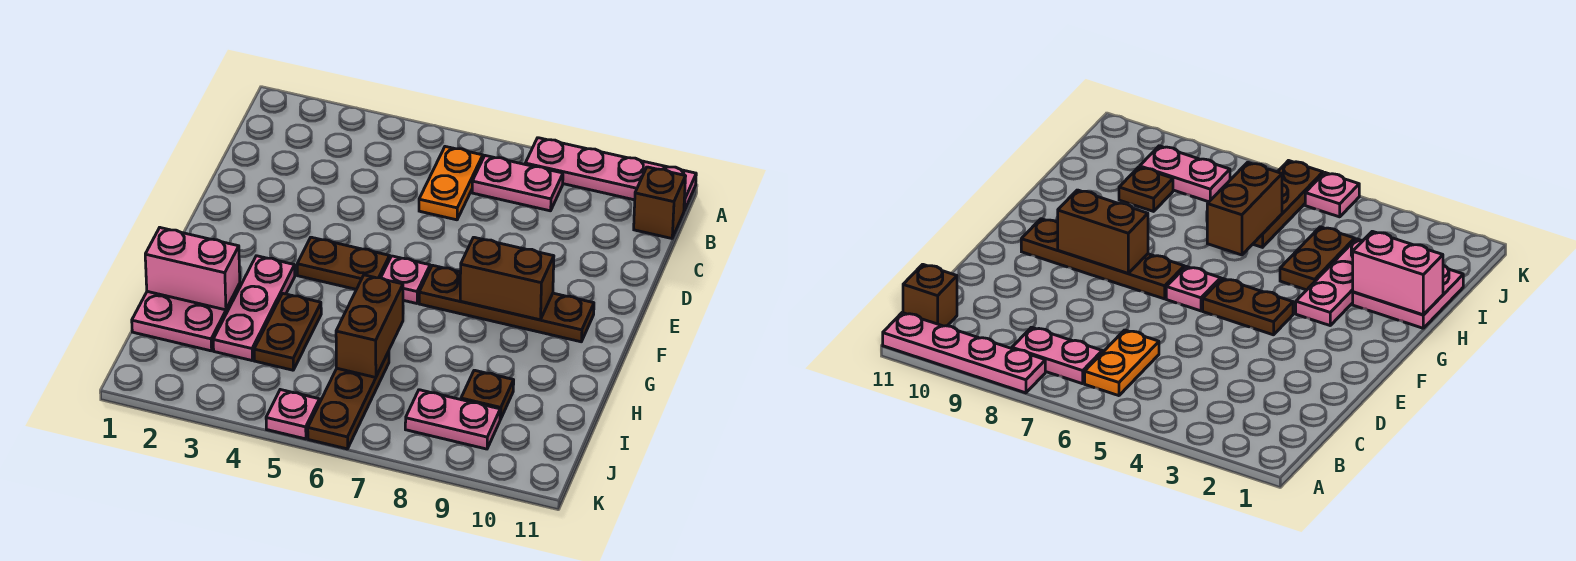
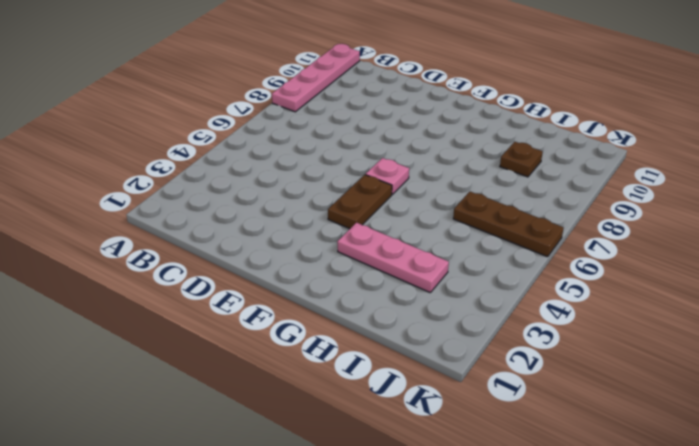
none -> orange plate B6:C6 level 1
none -> pink plate B7:B8 level 1
none -> brown brick B11 level 1

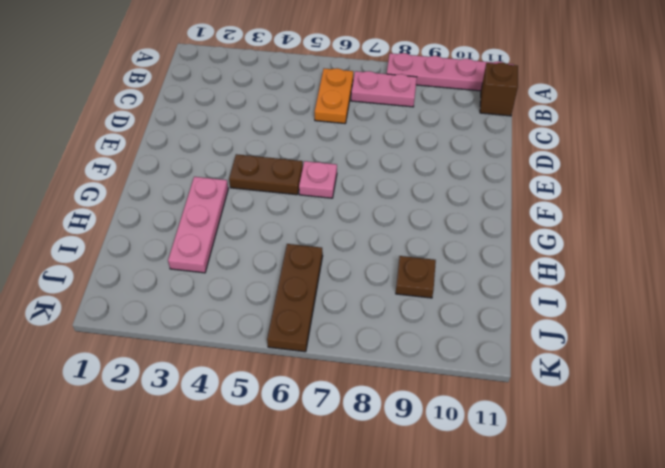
none -> brown plate F7:F10 level 1
none -> pink plate H1:I2 level 1
none -> brown plate H4:I4 level 1

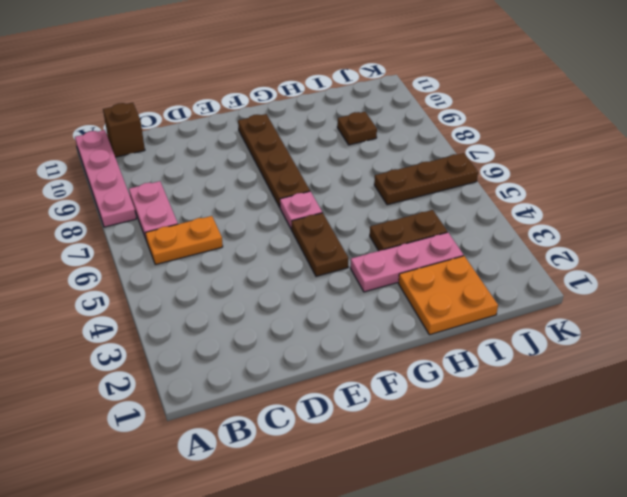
orange plate H1:I2 level 1 -> pink plate H1:I2 level 1
none -> pink plate J8:J9 level 1
none -> pink plate K5 level 1
none -> brown brick F8:F9 level 2

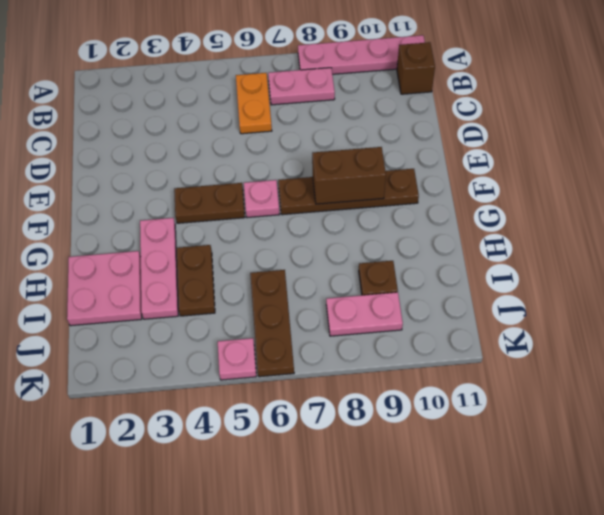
none -> pink brick H1:H2 level 2
none -> brown brick H6:I6 level 2

